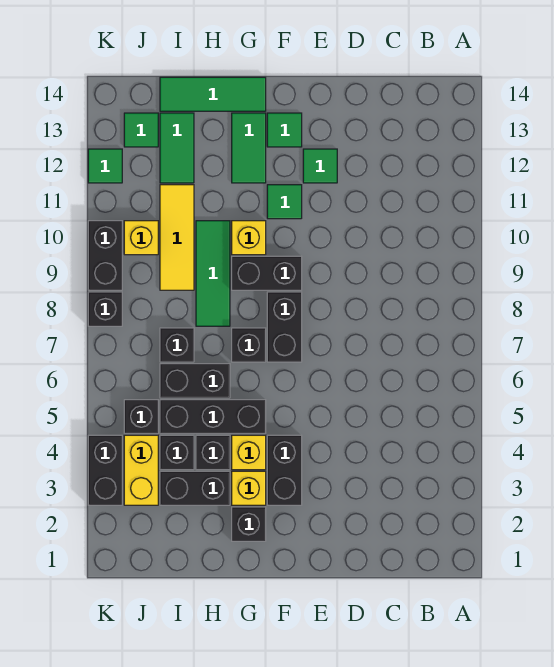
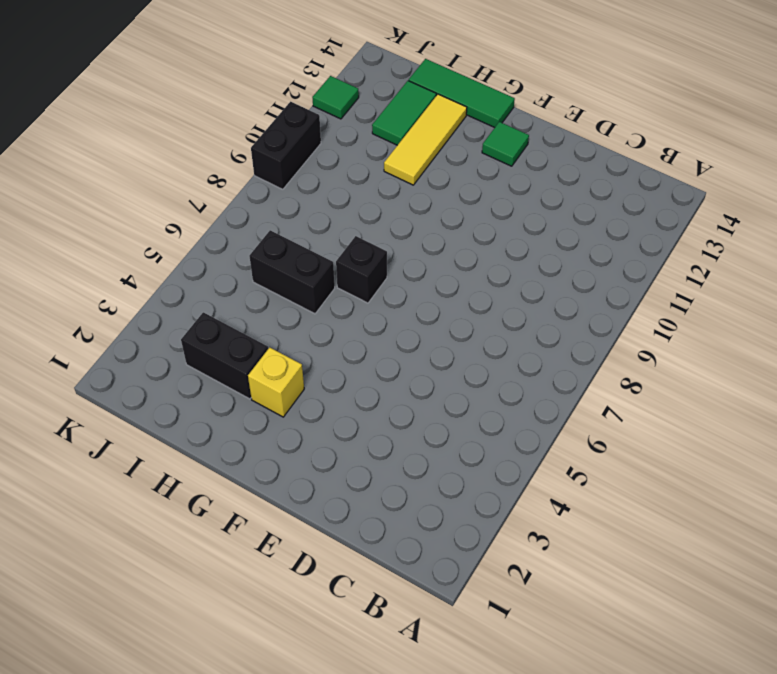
yellow tile H11:H13 level 1 -> yellow tile I9:I11 level 1
none -> green tile E12 level 1
none -> black brick F3:F4 level 1
none -> black brick F7:F8 level 1
none -> black brick F9:G9 level 1

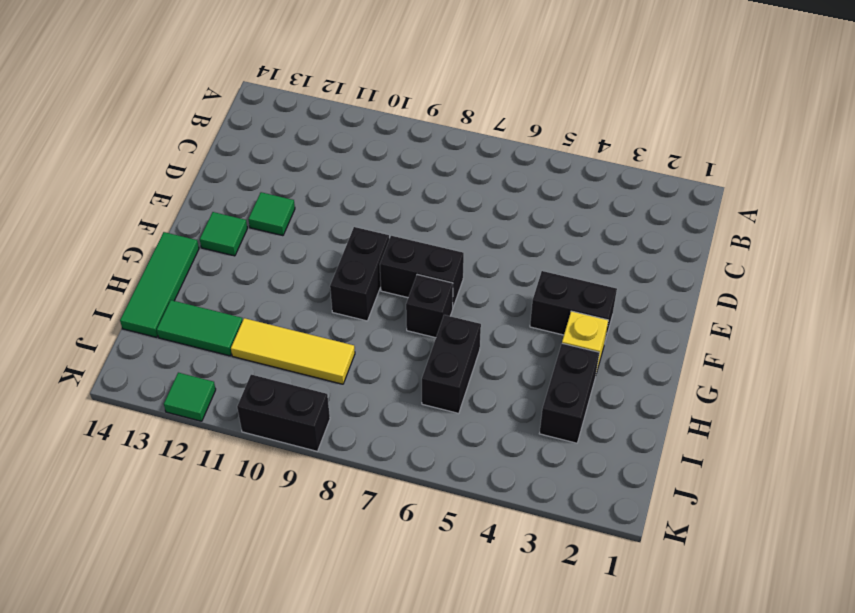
none -> green tile F11 level 1
none -> black brick G2 level 1
none -> yellow brick G4 level 1
none -> black brick G5:I5 level 1

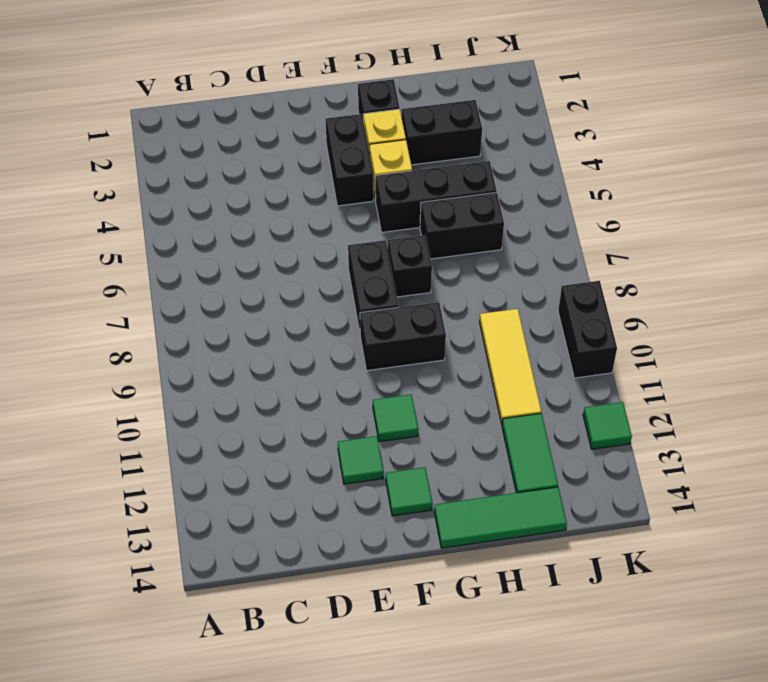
none -> yellow brick G10 level 1
none -> green tile G12:G13 level 1
none -> black brick H4 level 1
none -> green tile H8:H10 level 1

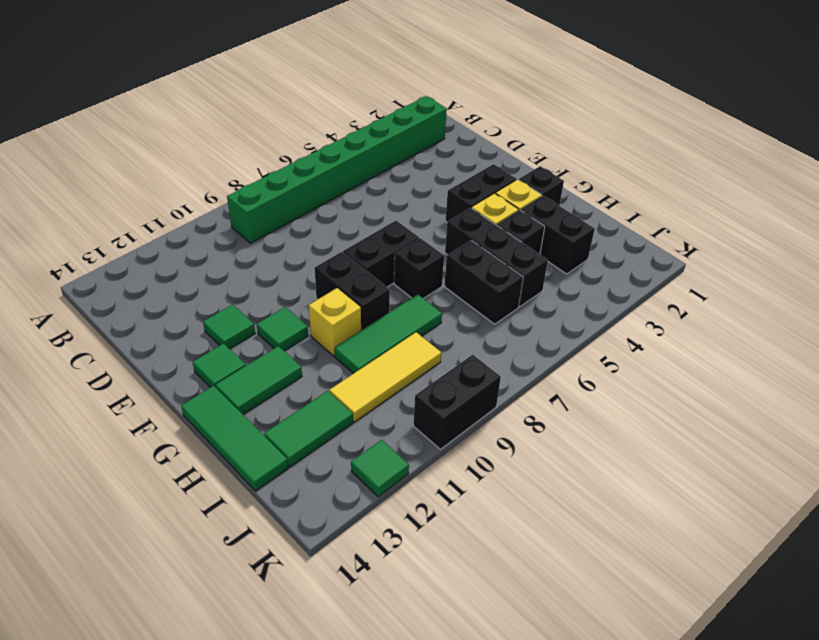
green brick B2:B9 level 1 -> none
none -> black brick I4 level 1
none -> black brick I7 level 1
none -> yellow brick J3:J4 level 1
none -> black brick J5 level 1

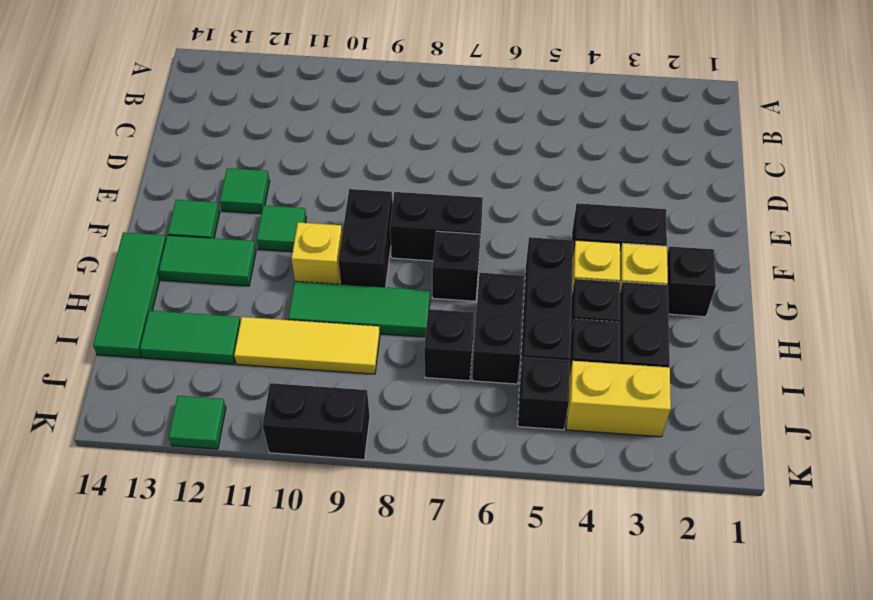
none -> yellow brick J10 level 1
none -> green tile J13 level 1
none -> black brick K3:K4 level 1
none -> black brick K8 level 1

